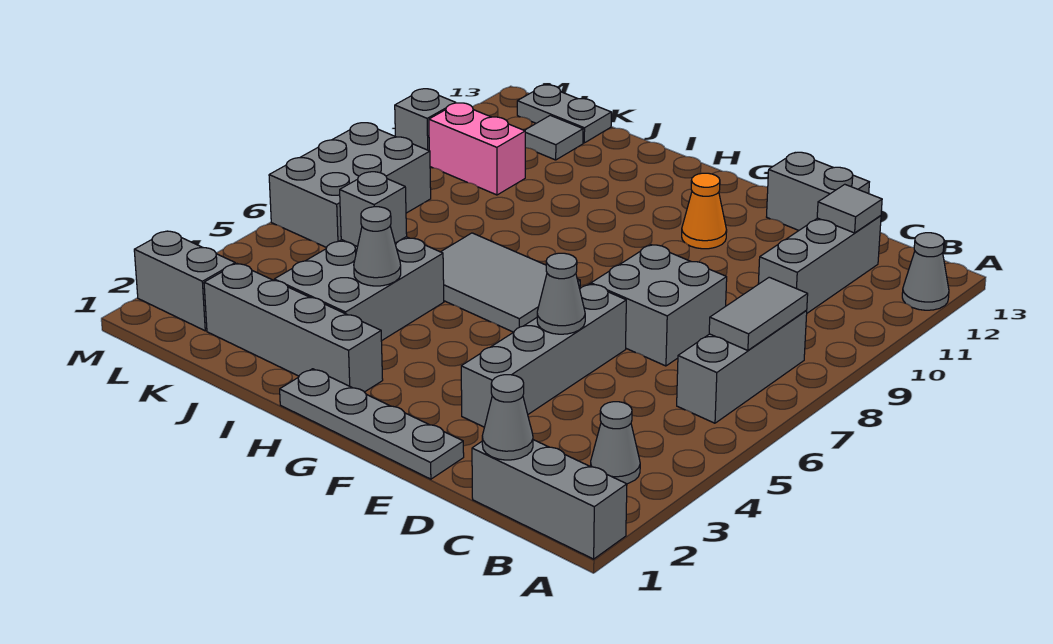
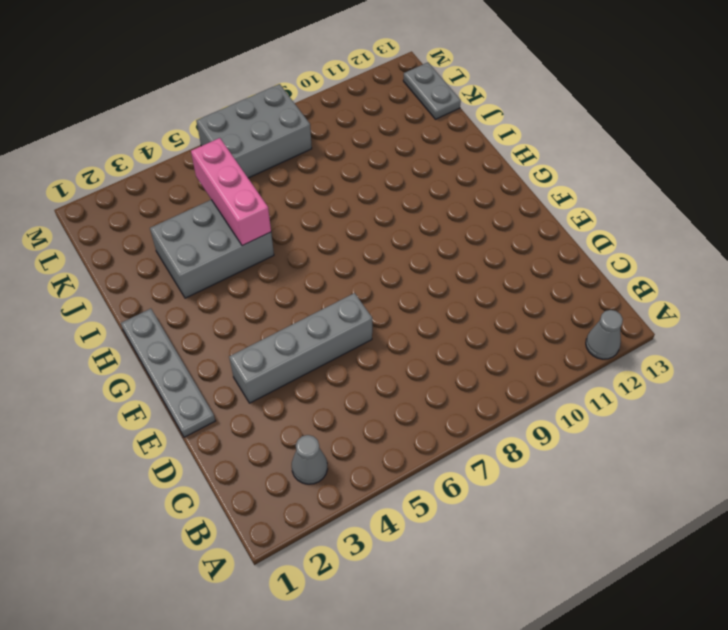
pink brick I5:K5 level 2 -> grey brick J5 level 2
none -> grey brick A1:C1 level 1
none -> grey brick B6:B8 level 1
none -> grey brick C10:C12 level 1

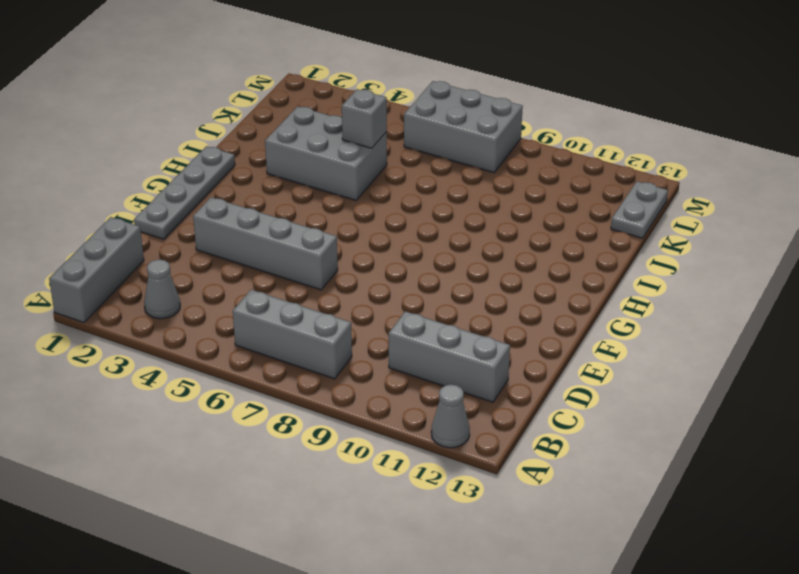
none -> grey brick D7:E8 level 1
none -> grey brick D13:E13 level 1
none -> orange cone F11 level 1

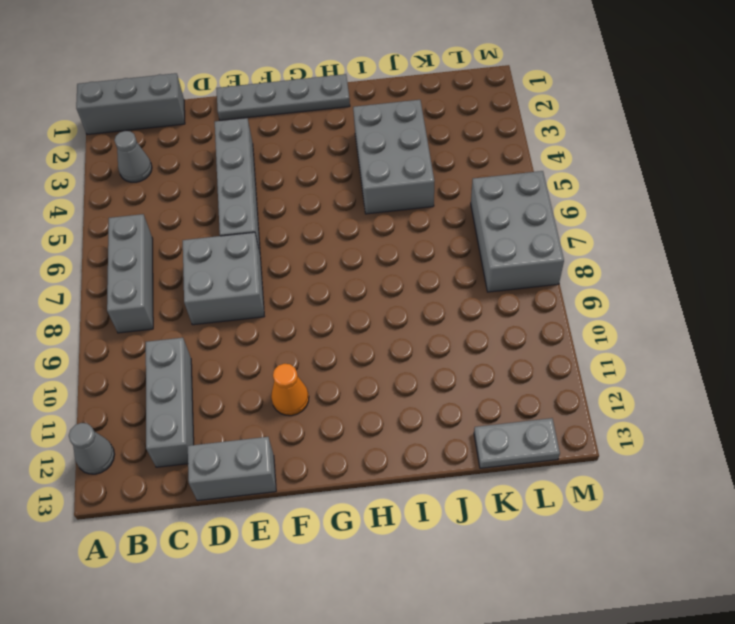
none -> grey tile G6:I7 level 1
none -> grey brick H2:K2 level 1
none -> pink brick K10:L10 level 1

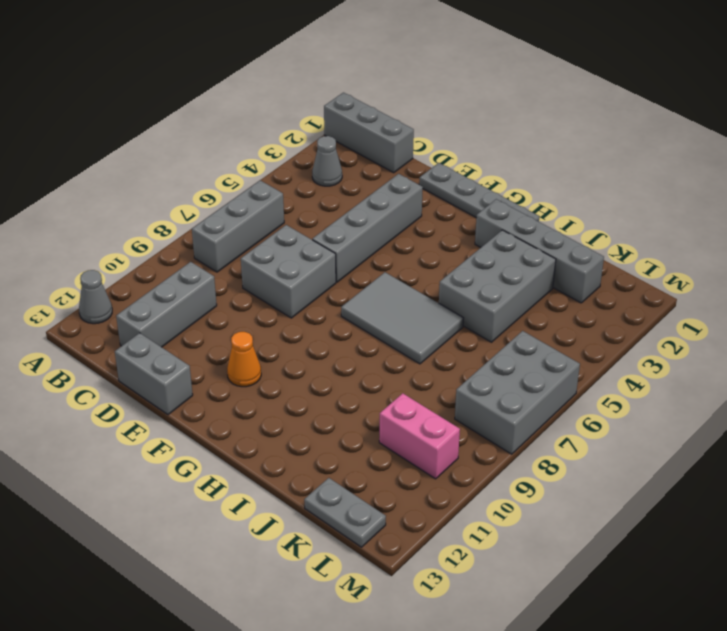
none -> grey tile K12 level 1
none -> grey brick L2:M2 level 1
none -> grey brick M10 level 1

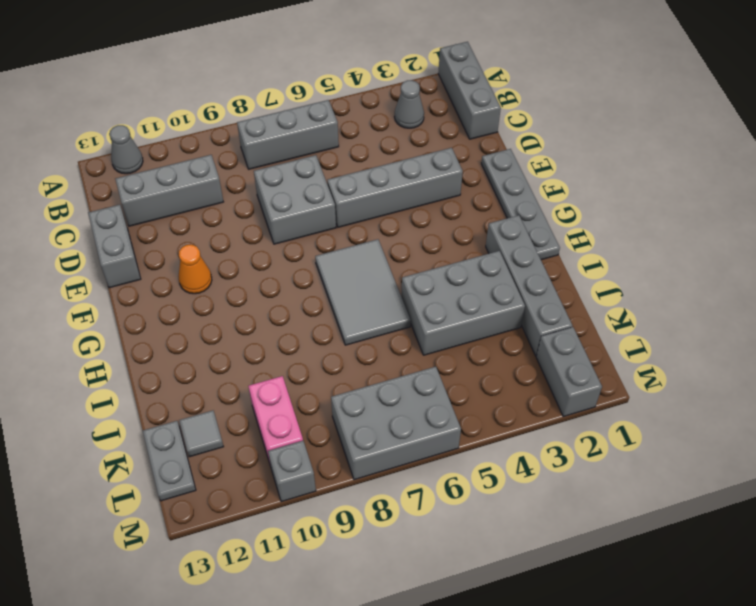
none -> grey tile B7:B8 level 2
none -> grey cone C1 level 2
none -> grey tile C12 level 2

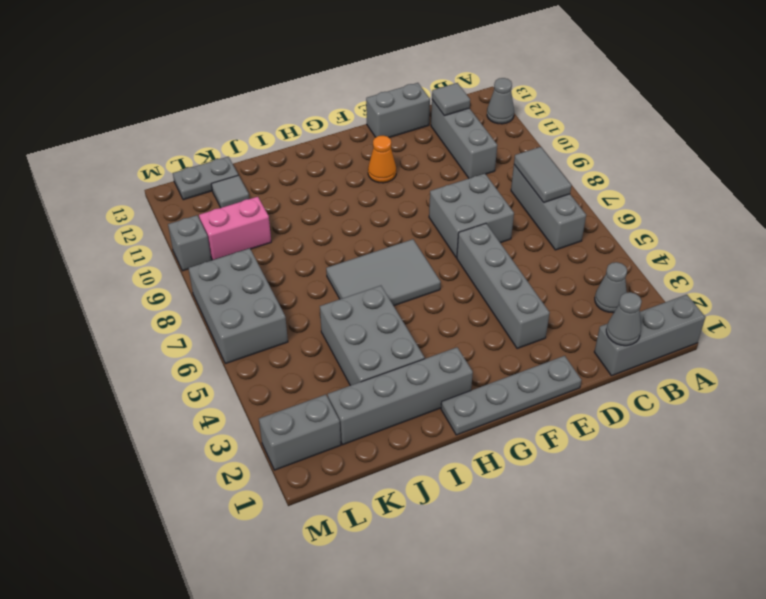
none -> grey cone E5 level 2
none -> grey cone I4 level 2
none -> grey brick J5 level 2

